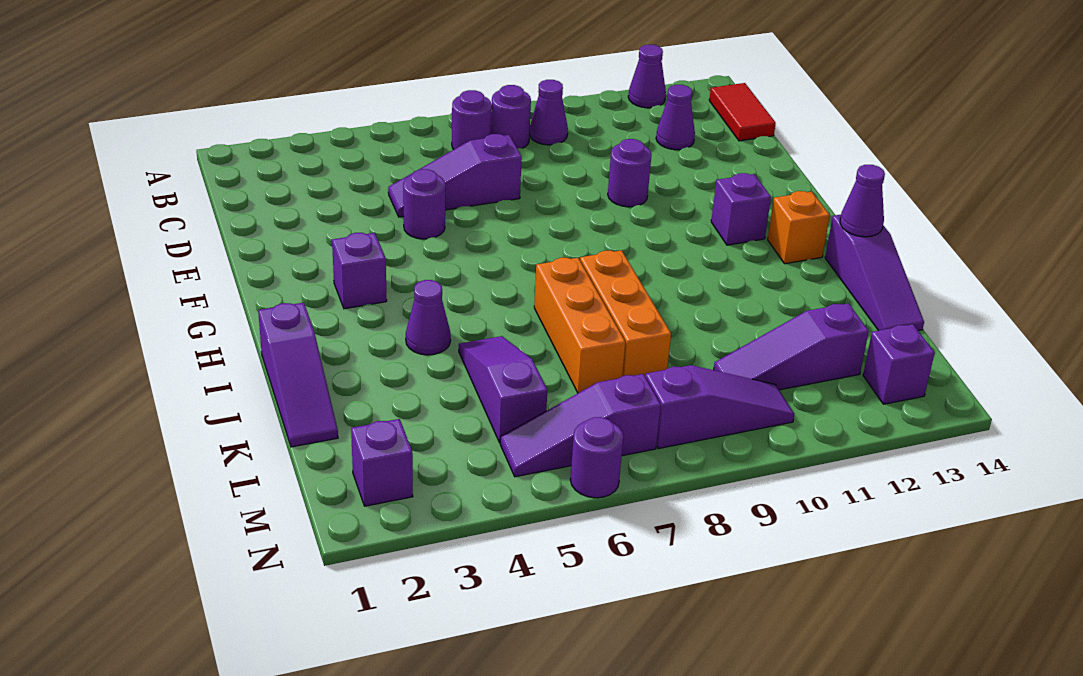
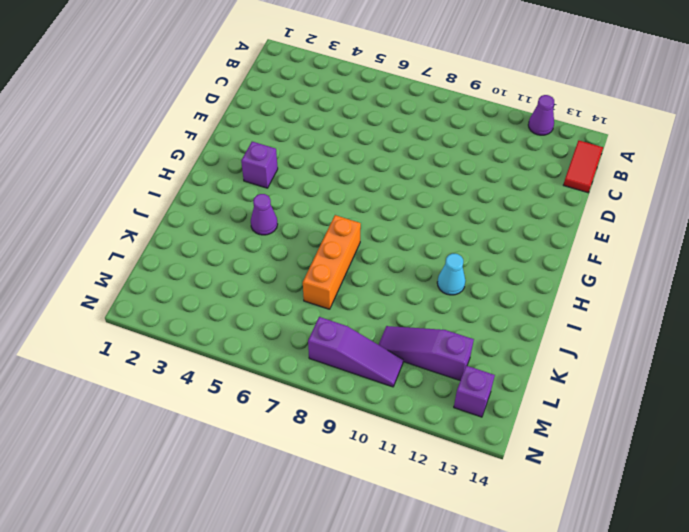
cyan cone I11 level 1 -> none
none -> purple round brick B7 level 1
none -> purple round brick B8 level 1
none -> purple cone B9 level 1

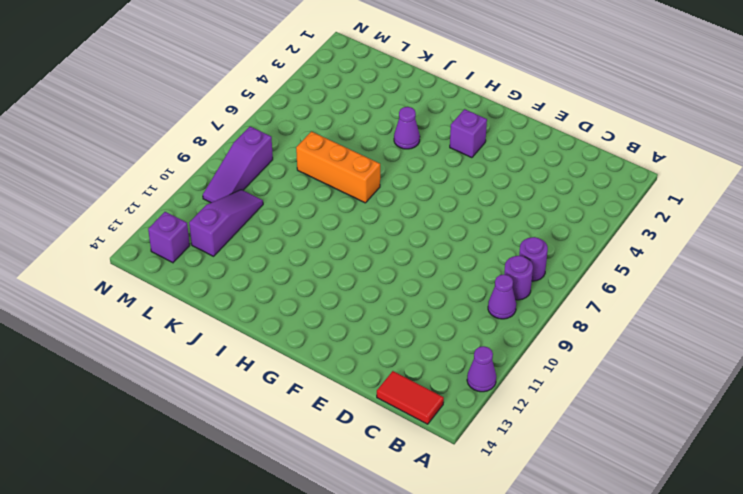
none -> purple cone C12 level 1
none -> purple slope D5:D7 level 1 top 7
none -> purple round brick E5 level 1

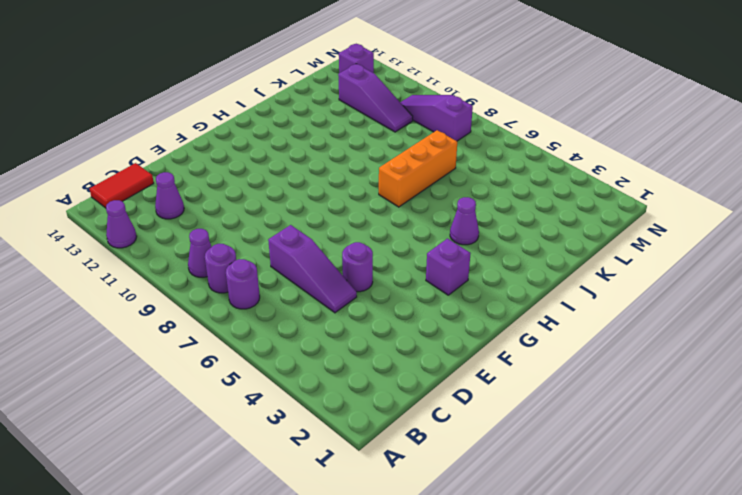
none -> purple round brick E10 level 1
none -> purple brick G12 level 1
none -> orange brick H13 level 1

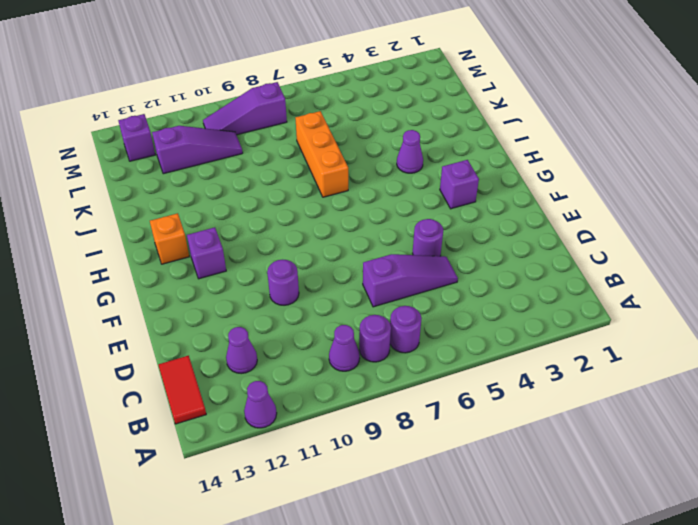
none -> purple slope I1:K1 level 1 top I
none -> orange brick I8:K8 level 1
none -> purple slope I14:K14 level 1 top I

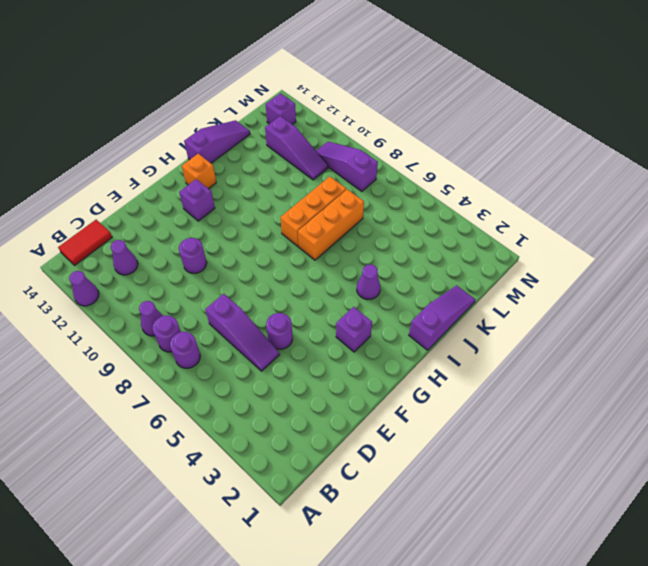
none -> purple slope J5:L5 level 1 top L
none -> purple brick M2 level 1
none -> purple slope M5:M7 level 1 top 7

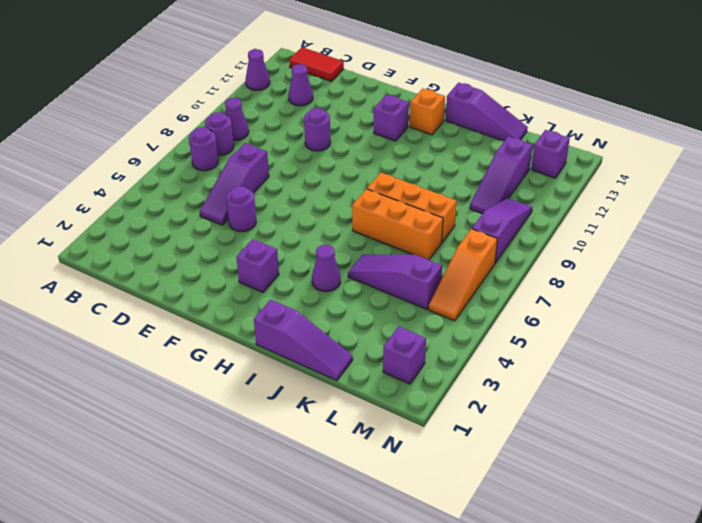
orange slope M5:M7 level 1 top 7 -> purple slope M5:M7 level 1 top 7
none -> purple round brick N6 level 1
none -> purple cone I14 level 2

